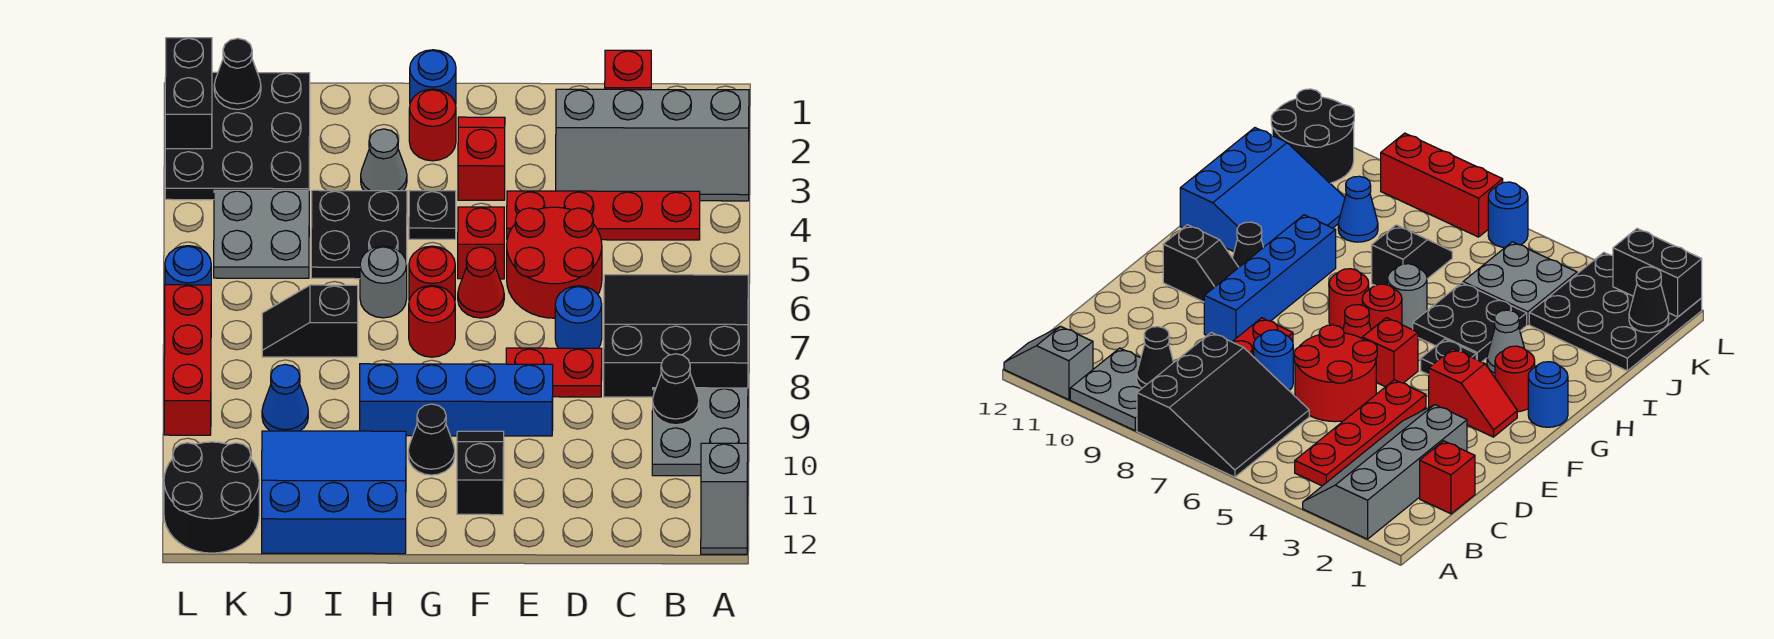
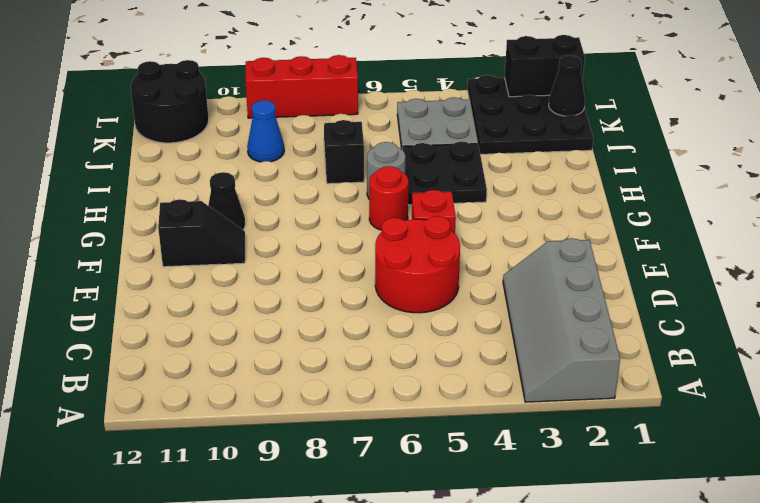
none -> black slope A6:C8 level 1 top 8
none -> grey plate A9:B10 level 1
none -> grey slope A11:A12 level 1 top 11
none -> red plate B4:E4 level 1

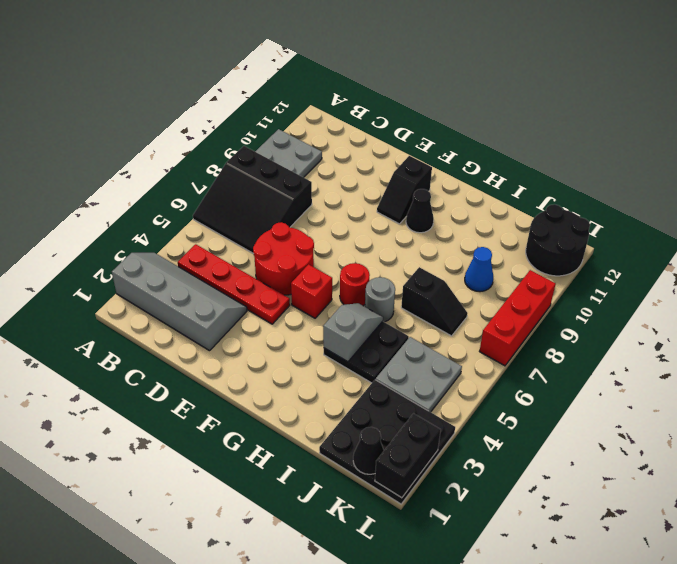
grey slope H4:H5 level 2 top 4 -> grey slope A11:A12 level 1 top 11
none -> red brick C1 level 1
none -> blue round brick D7 level 1
none -> red plate D8:E8 level 1
none -> blue brick E9:H9 level 1

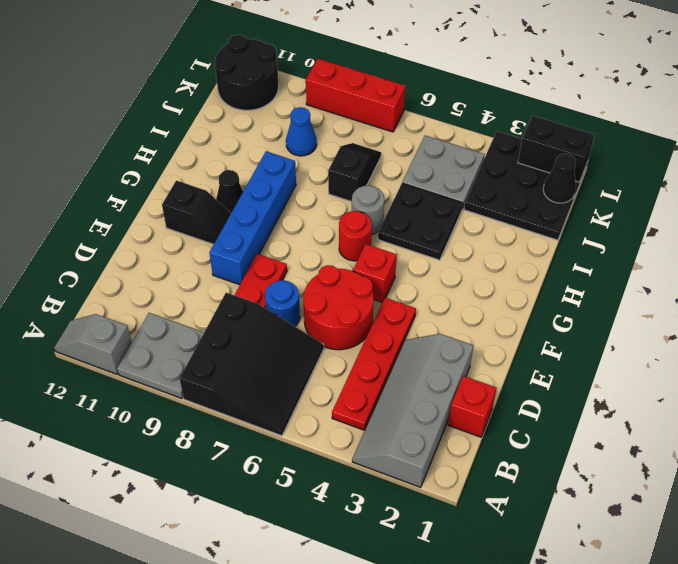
none -> red slope F2:F3 level 1 top 3
none -> red cone F6 level 1
none -> blue round brick G1 level 1
none -> red round brick G2 level 1

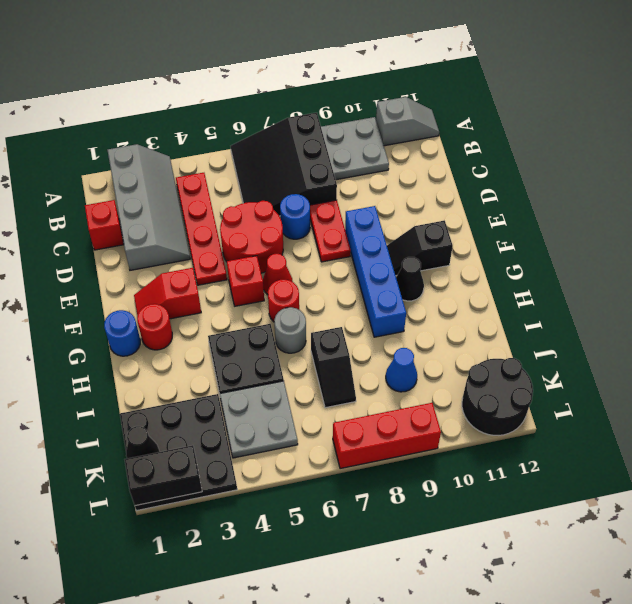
none -> black plate G4 level 1
none -> red round brick G7 level 1
none -> grey cone H3 level 1
none -> blue slope H10:J12 level 1 top 12

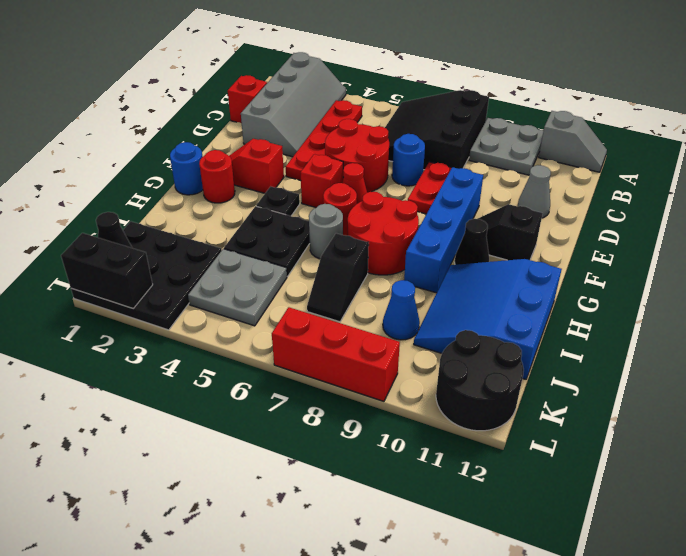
grey cone D11 level 1 -> grey cone H3 level 1
red round brick G7:H8 level 1 -> red round brick G7 level 1
none -> blue round brick L6 level 1
none -> black cone B9 level 2

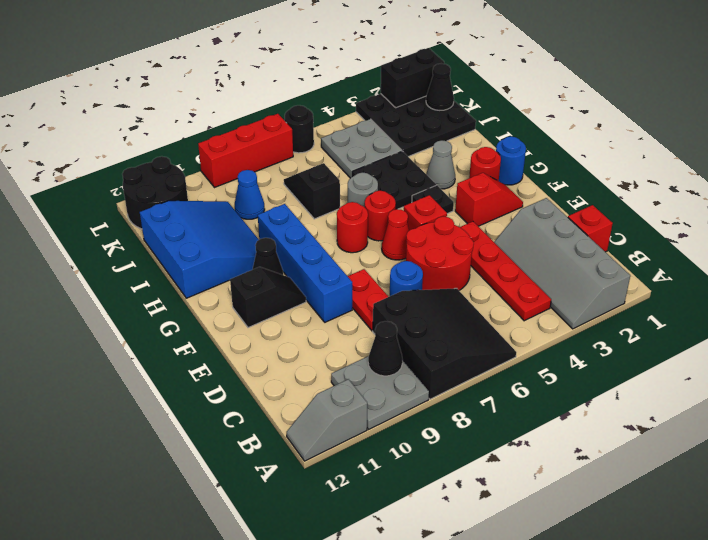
black round brick L6 level 1 -> blue round brick L6 level 1

